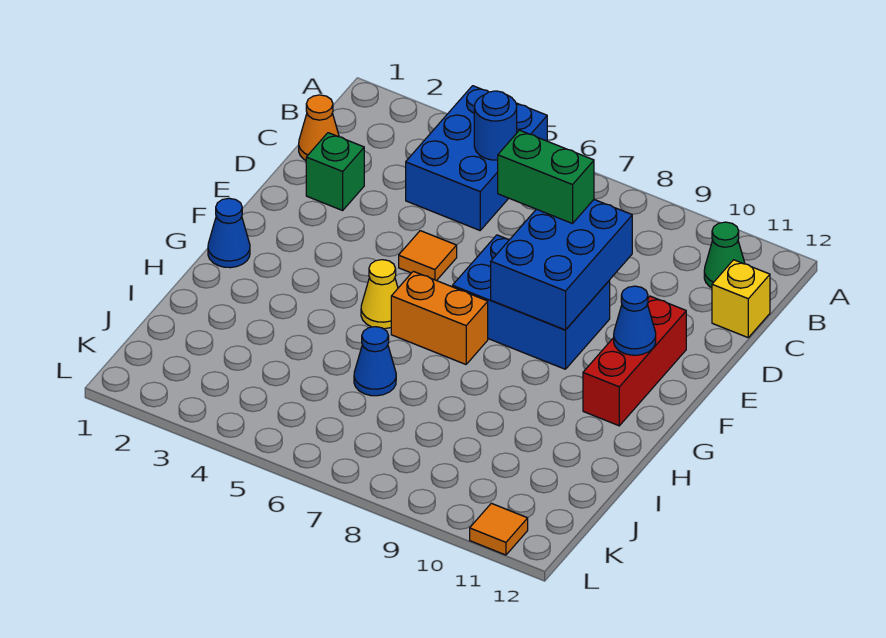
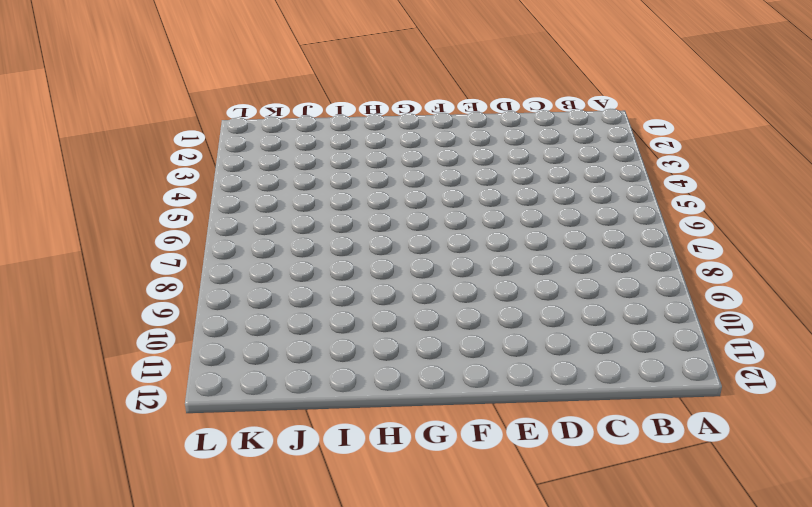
none -> blue brick A4:C5 level 1
none -> green cone B11 level 1
none -> orange cone C1 level 1

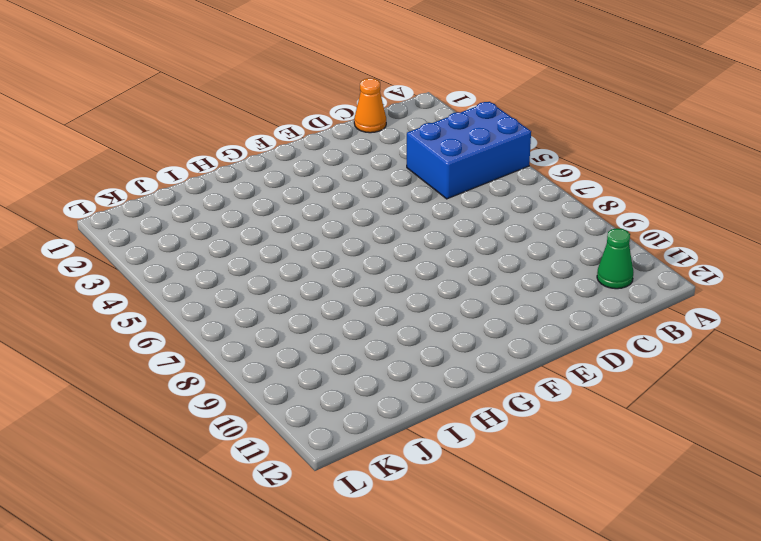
none -> yellow brick C12 level 1
none -> green brick D2 level 1
none -> orange tile E5 level 1

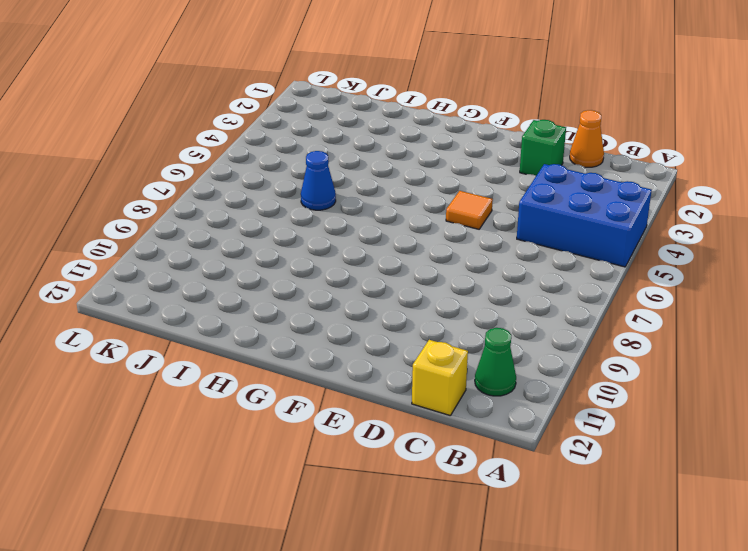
none -> blue brick E7:F9 level 1
none -> red brick E11:G11 level 1
none -> blue cone G1 level 1

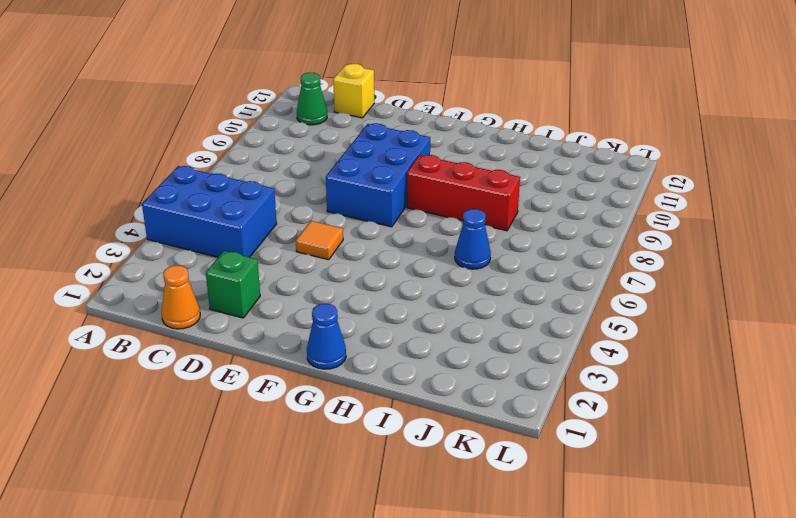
red brick G8:I8 level 1 -> red brick E11:G11 level 1
none -> yellow cone G5 level 1
none -> orange brick G6:G7 level 1
none -> orange tile L11 level 1

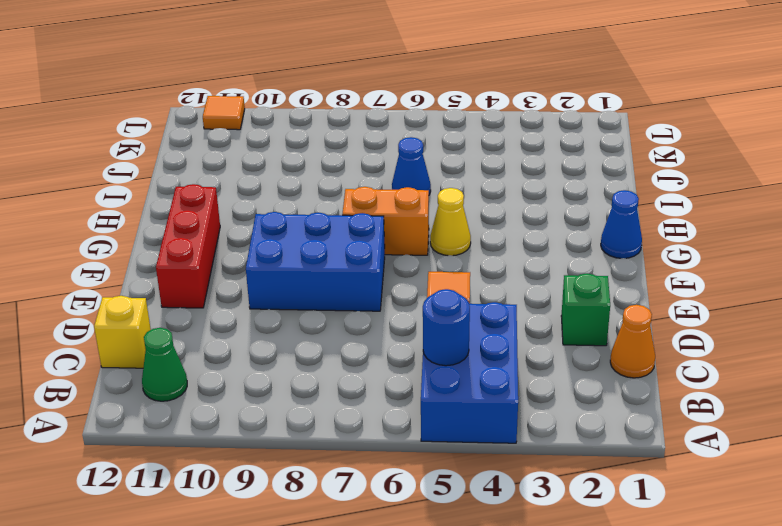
none -> blue brick D8:F9 level 2
none -> blue cone F11 level 2
none -> green brick D7:D8 level 3

